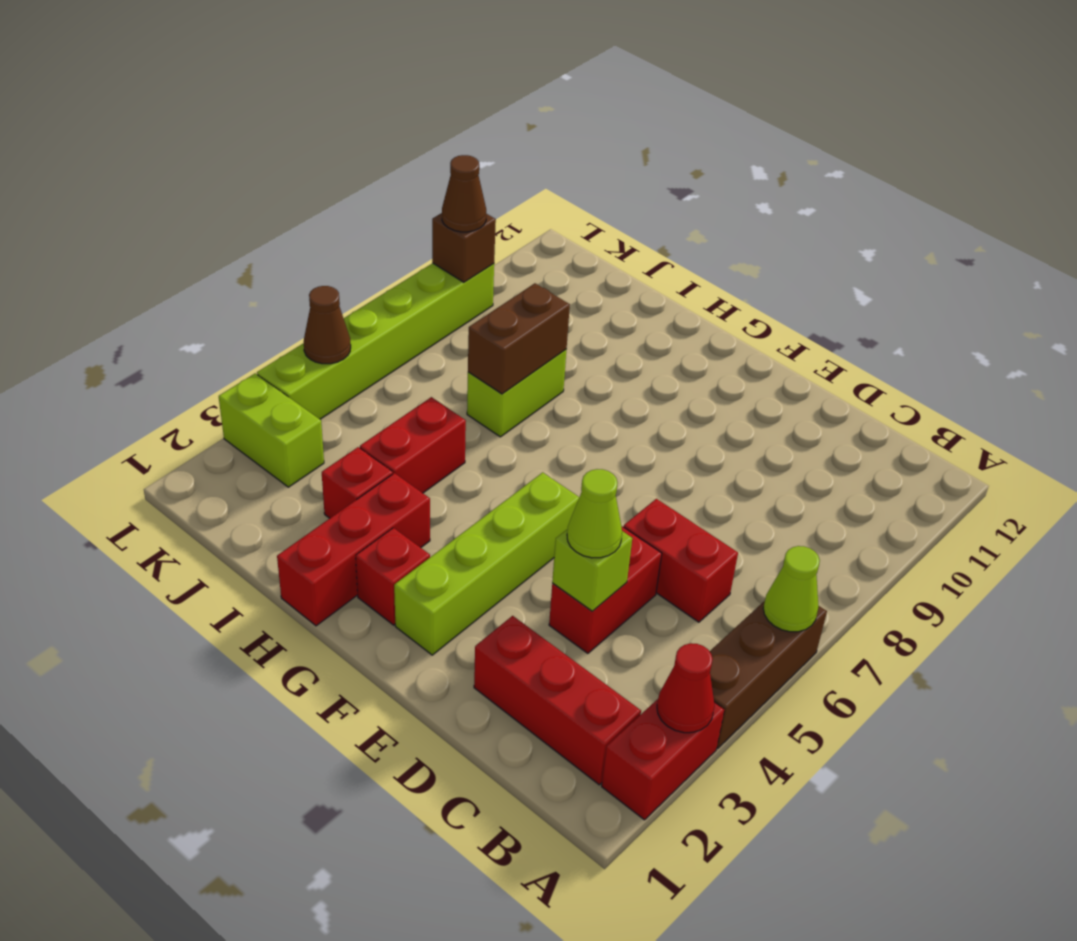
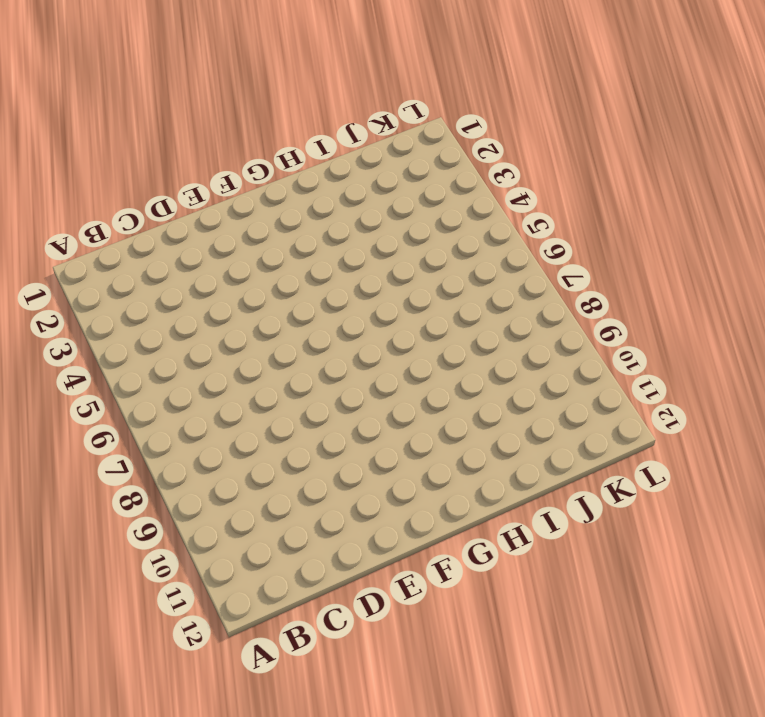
none -> red brick A2:A3 level 1
none -> brown brick A4:A6 level 1
none -> red brick B2:D2 level 1

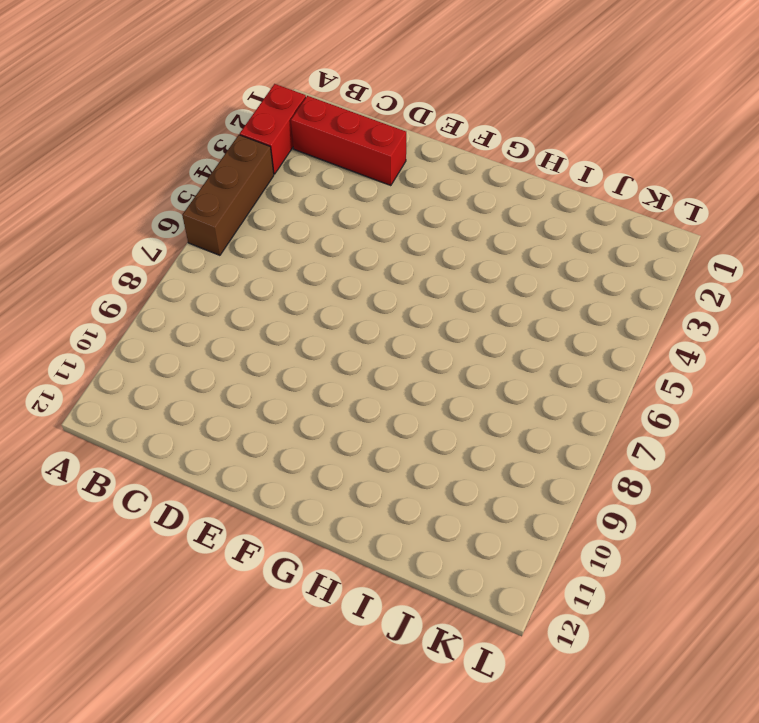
none -> red brick C6:D6 level 1
none -> red brick D4:D5 level 1
none -> lime brick F2:F5 level 1

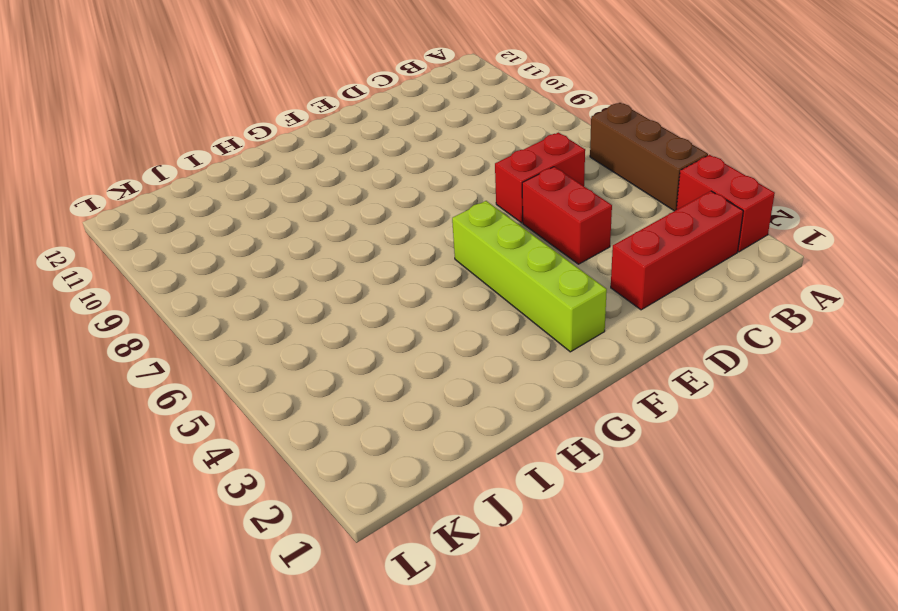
none -> red brick G2 level 1
none -> red brick H1:H3 level 1
none -> red brick I3 level 1

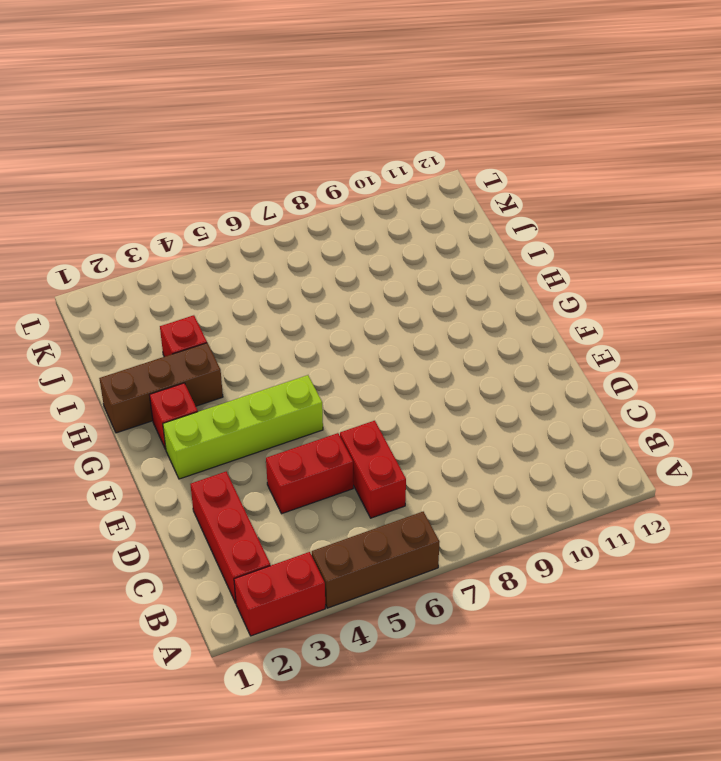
brown brick H1:H3 level 1 -> red brick H1:H3 level 1
none -> red brick I4:I5 level 1
none -> lime brick I7:I8 level 1
none -> lime brick K3:L3 level 1

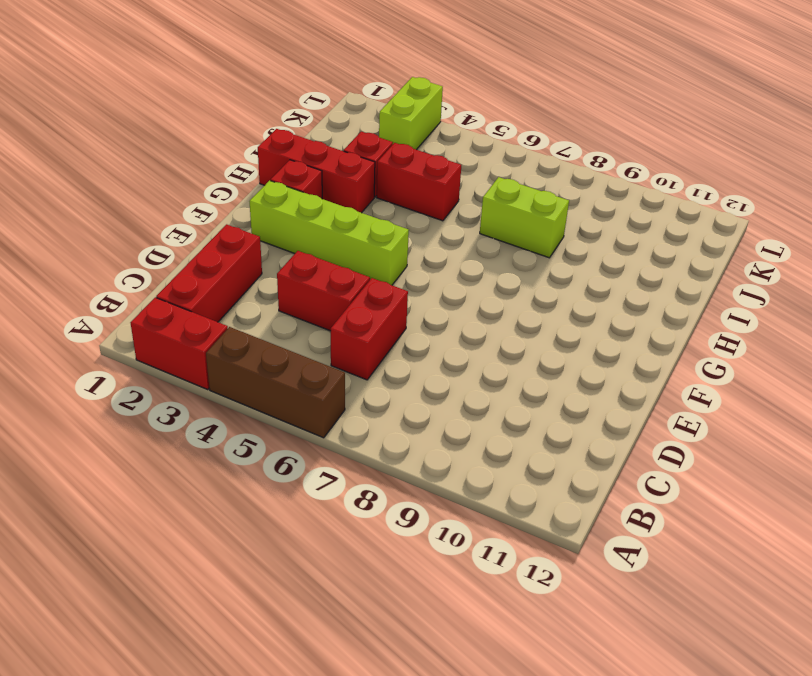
none -> lime brick L4:L9 level 1
none -> red cone A3 level 2
none -> lime cone A6 level 2

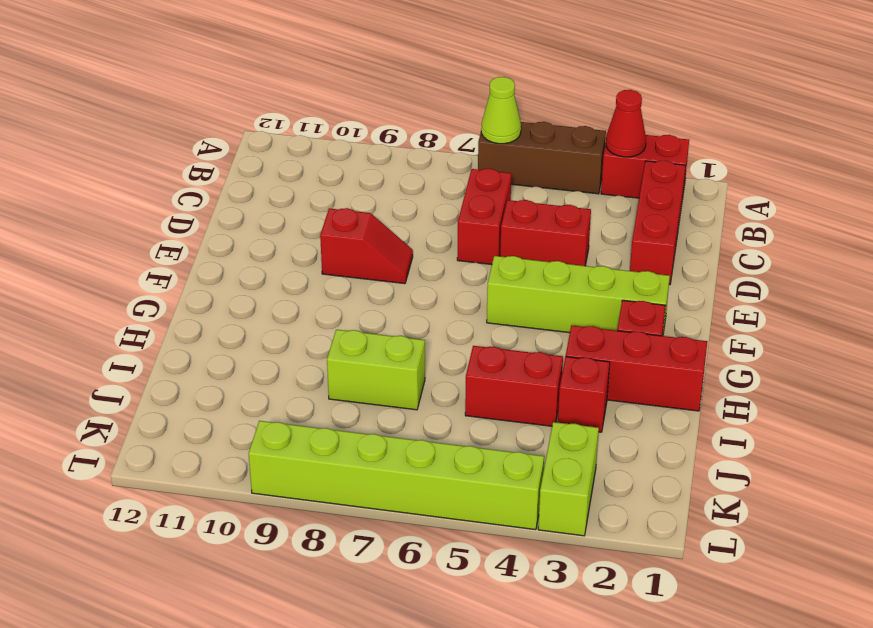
red slope E8:E9 level 1 top 9 -> none
none -> lime brick D4 level 2
none -> brown brick I7:I8 level 2
none -> brown cone L5 level 2

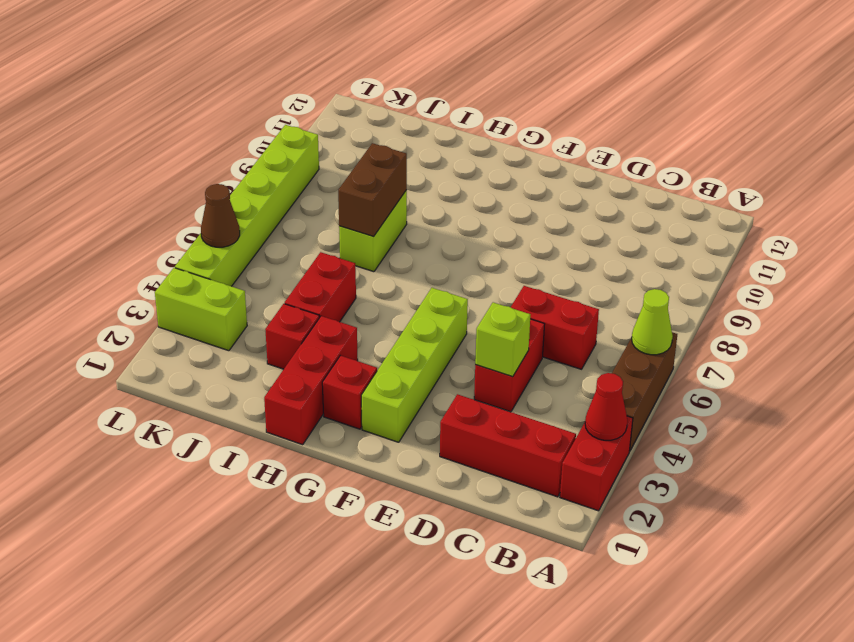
none -> brown brick L9 level 2
none -> lime cone D4 level 3
none -> brown cone L9 level 3

